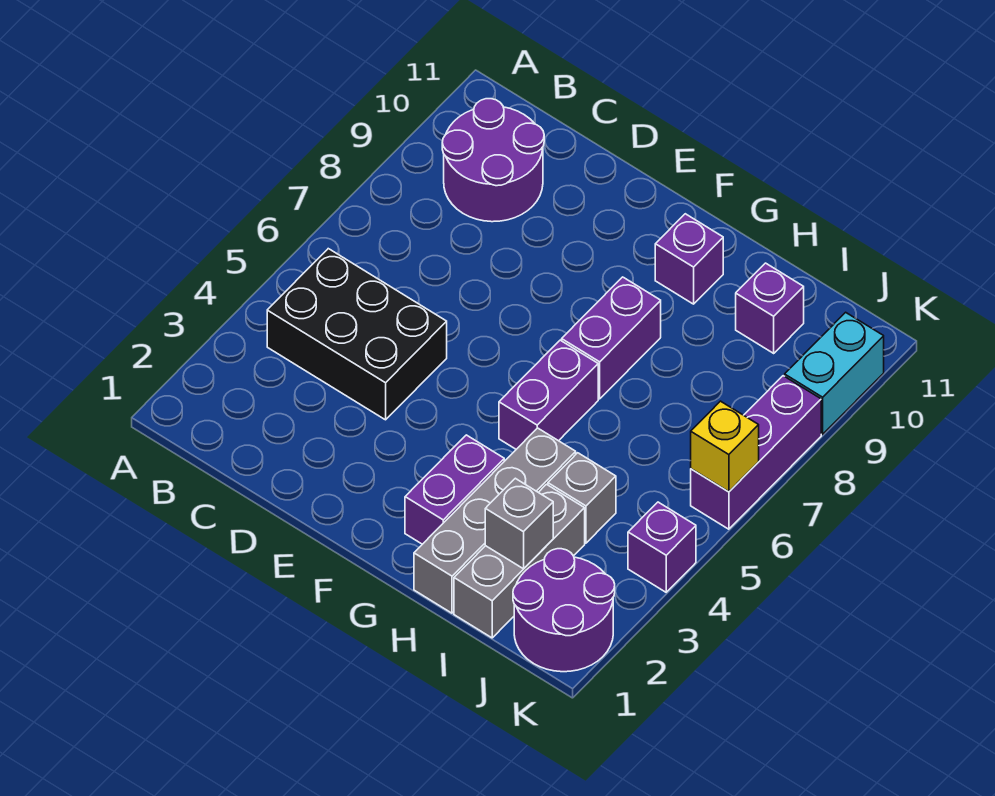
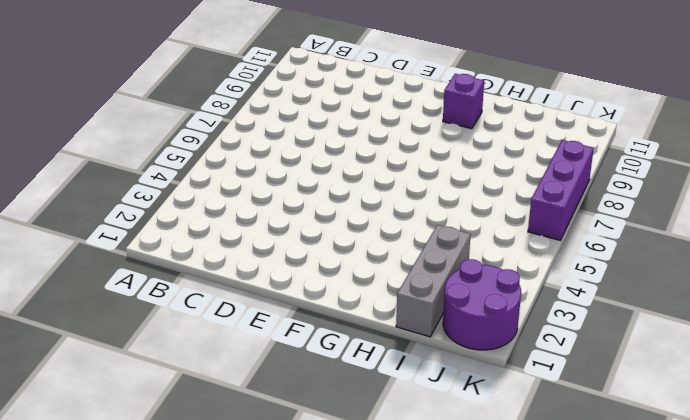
none -> black brick B4:D5 level 1
none -> purple round brick B9:C10 level 1
none -> purple brick G2:G3 level 1

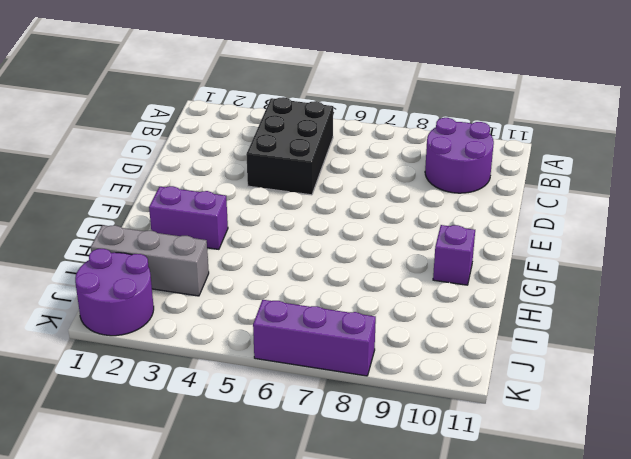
none -> purple brick G5:G6 level 1
none -> purple brick G7:G8 level 1
none -> grey brick H1:H4 level 1

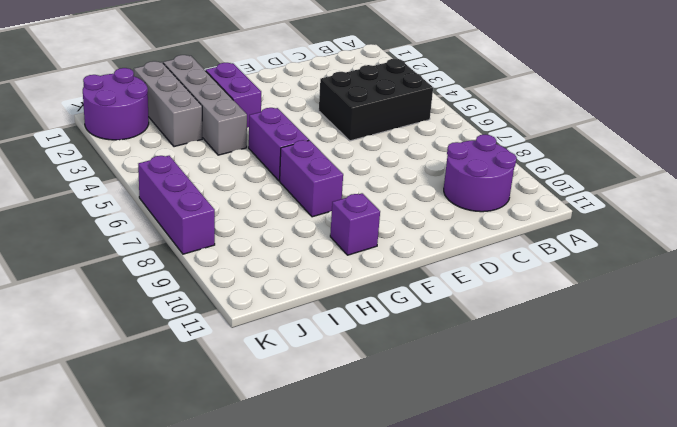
none -> grey brick I4 level 1
none -> purple brick I10 level 1
none -> purple brick K4 level 1

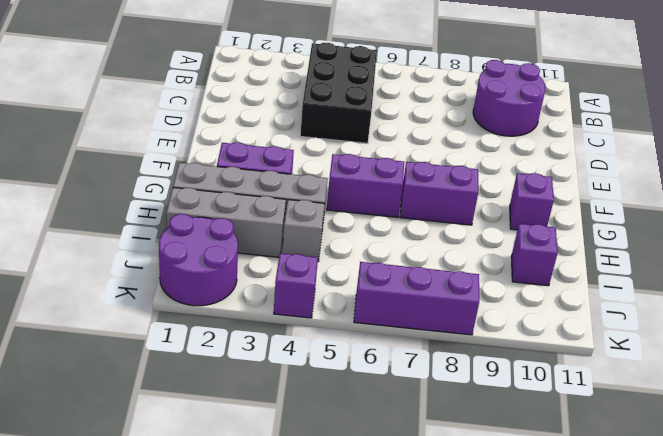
none -> cyan brick K9:K10 level 1
none -> grey brick I2 level 2
none -> yellow brick K6 level 2

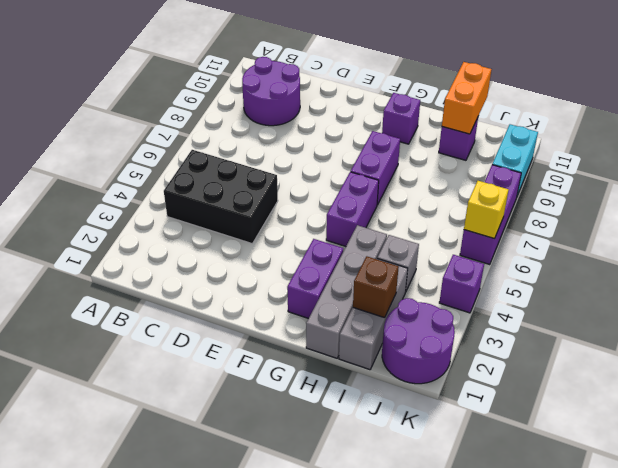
brown brick I2 level 2 -> grey brick I2 level 2
orange brick I10:I11 level 2 -> none

